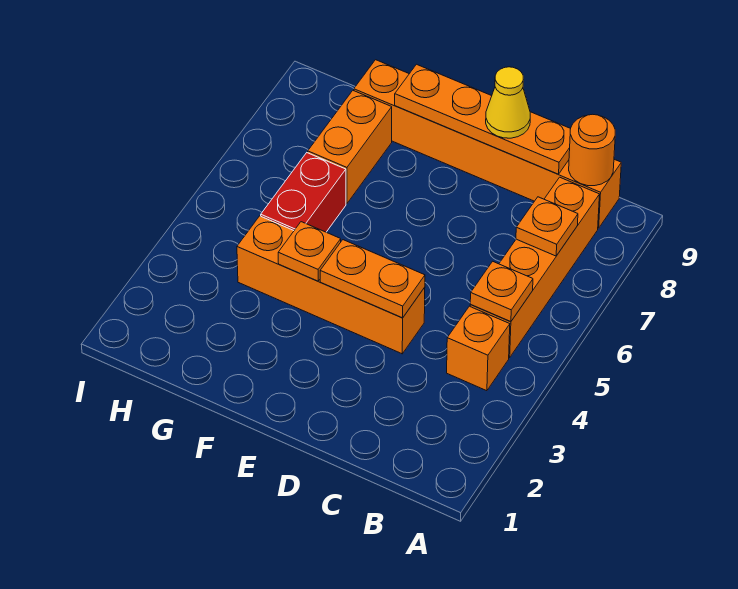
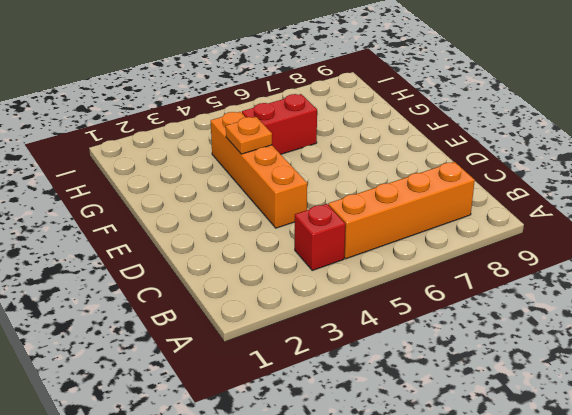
red brick B4 level 1 -> orange brick B4 level 1
none -> orange brick B9:G9 level 1
none -> orange brick G7:G8 level 1
none -> orange plate B5 level 2

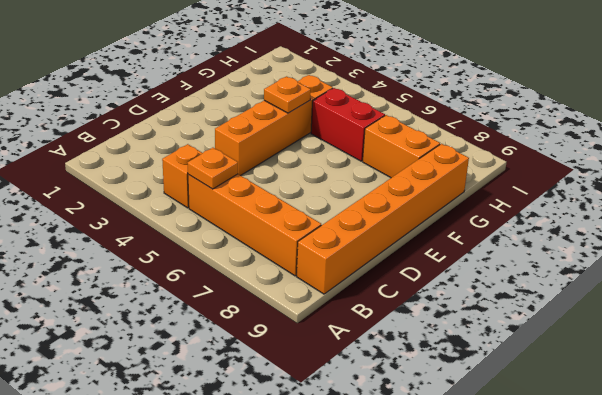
none -> orange plate B7 level 2
none -> orange round brick B9 level 2
none -> orange plate C9:F9 level 2

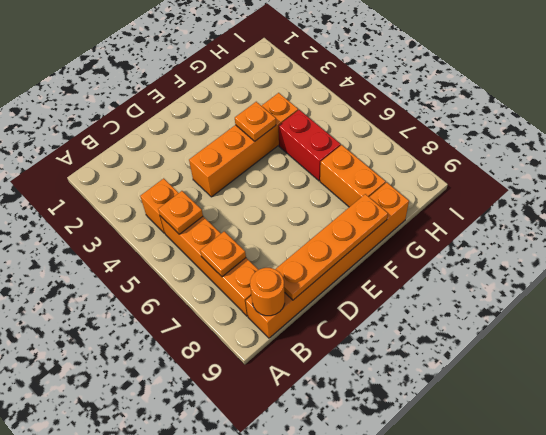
none -> orange plate D4:E4 level 2
none -> yellow cone D9 level 3

